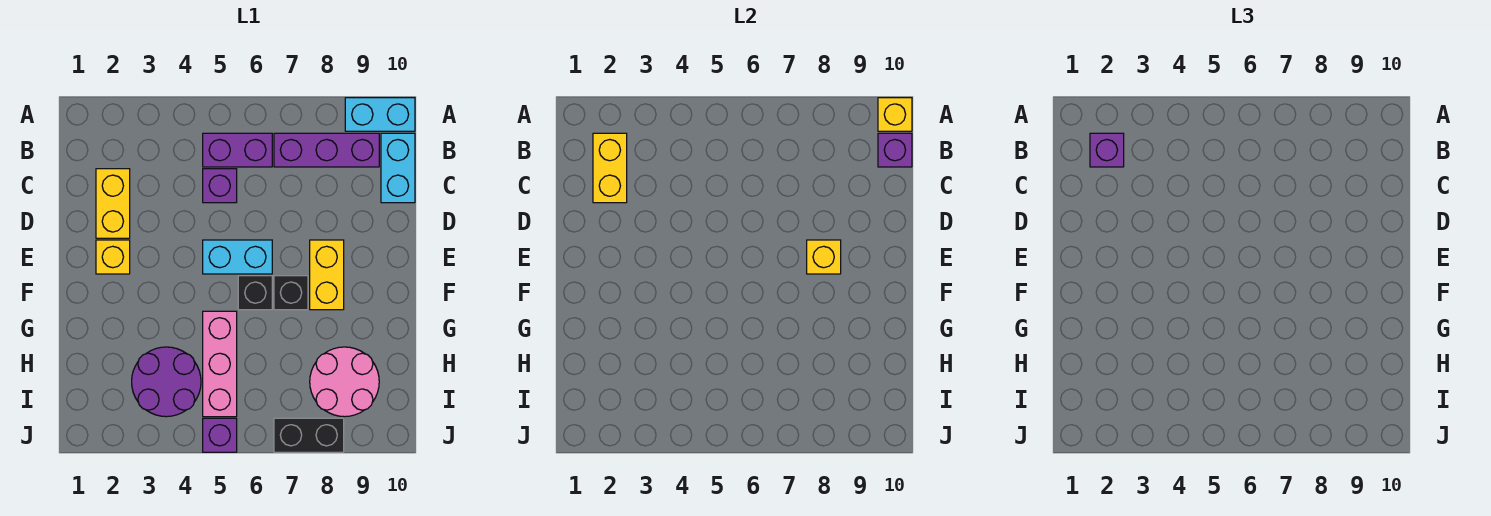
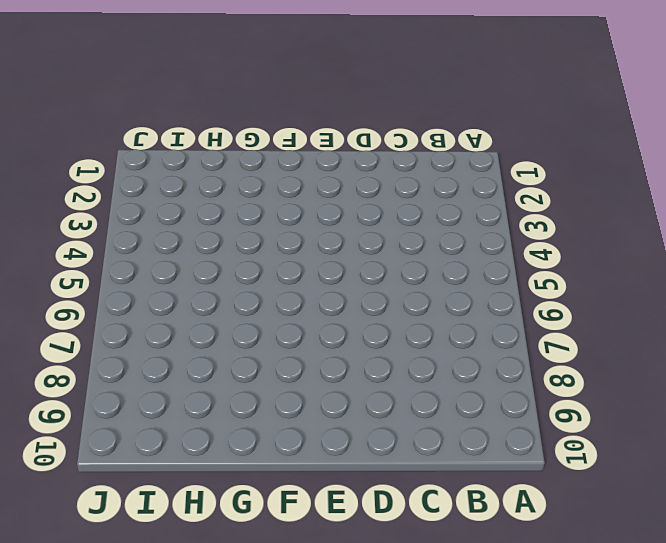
none -> cyan brick A9:A10 level 1
none -> purple brick B5:B6 level 1
none -> purple brick B7:B9 level 1

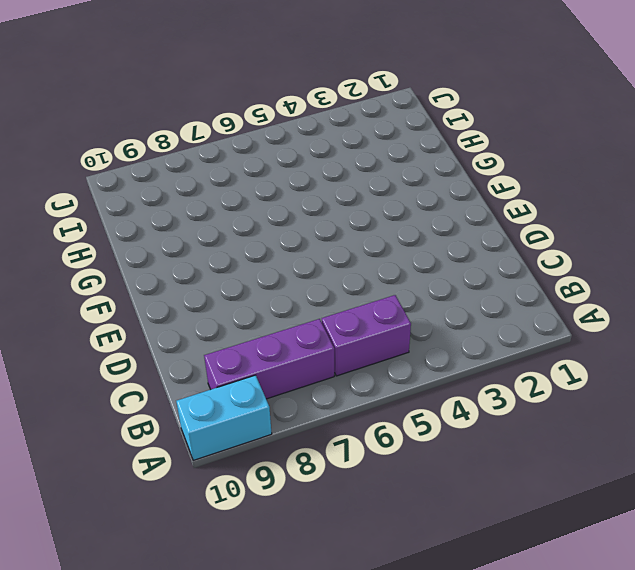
none -> cyan brick B10:C10 level 1
none -> yellow brick C2:D2 level 1
none -> purple brick C5 level 1

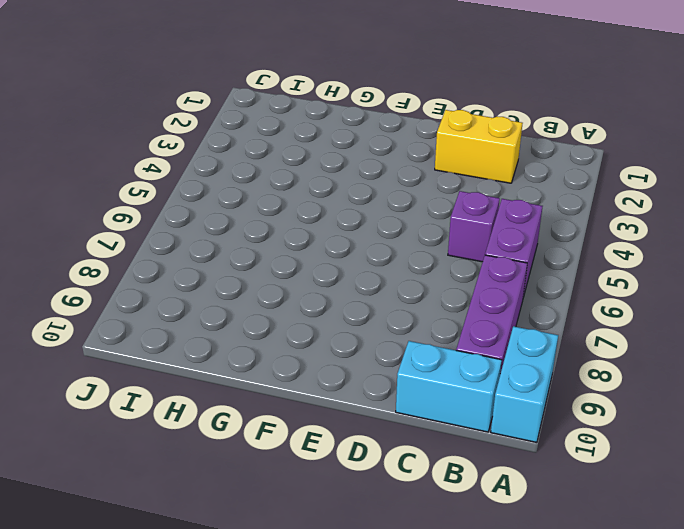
none -> yellow brick E2 level 1
none -> cyan brick E5:E6 level 1
none -> yellow brick E8:F8 level 1

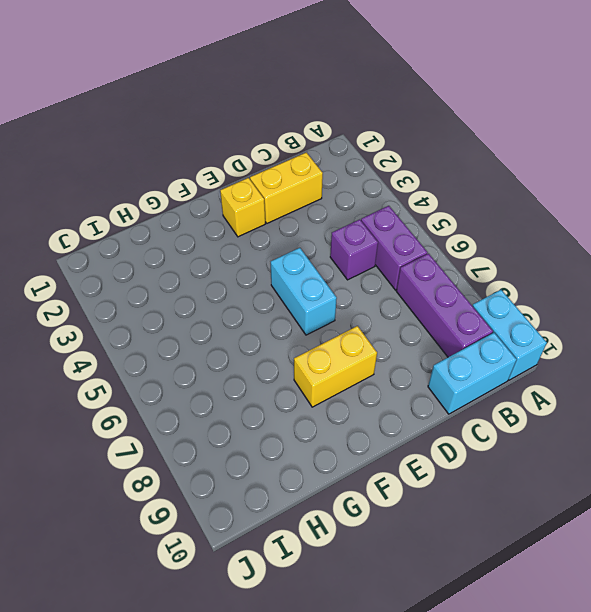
none -> black brick F6 level 1
none -> black brick F7 level 1
none -> pink brick G5:I5 level 1

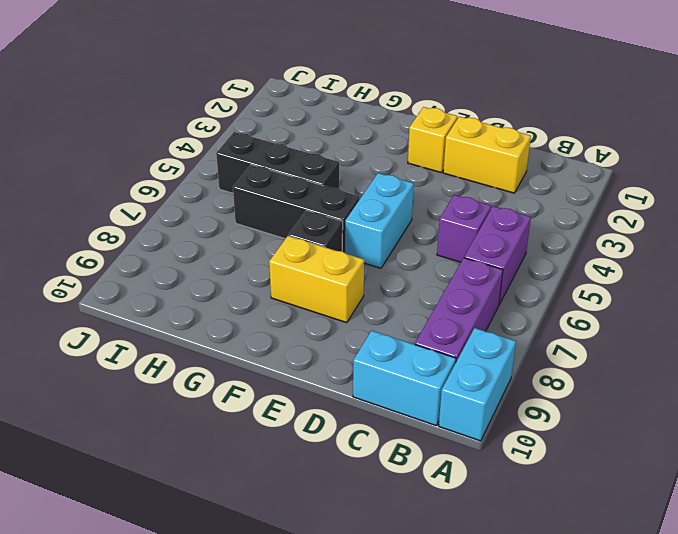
black brick F6:H6 level 1 -> black brick F6 level 1
black brick G5:I5 level 1 -> pink brick G5:I5 level 1
none -> purple round brick H3:I4 level 1
none -> pink round brick H8:I9 level 1
none -> purple brick J5 level 1

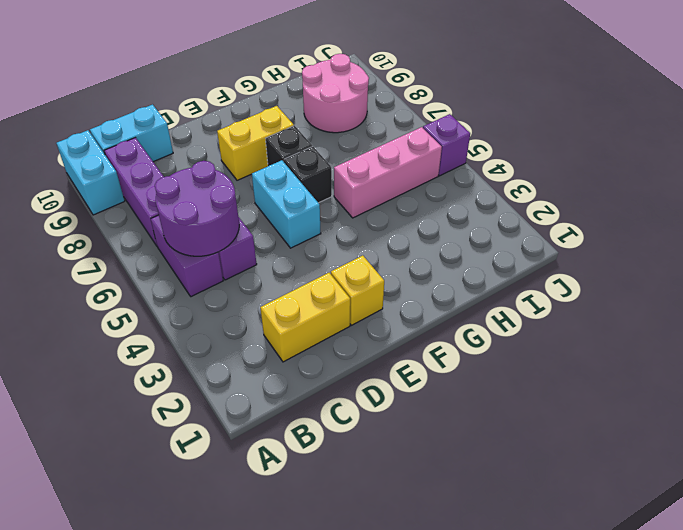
purple round brick B5:C6 level 2 -> purple round brick H3:I4 level 1
none -> black brick J7:J8 level 1
none -> yellow brick A10 level 2
none -> yellow brick B2:C2 level 2

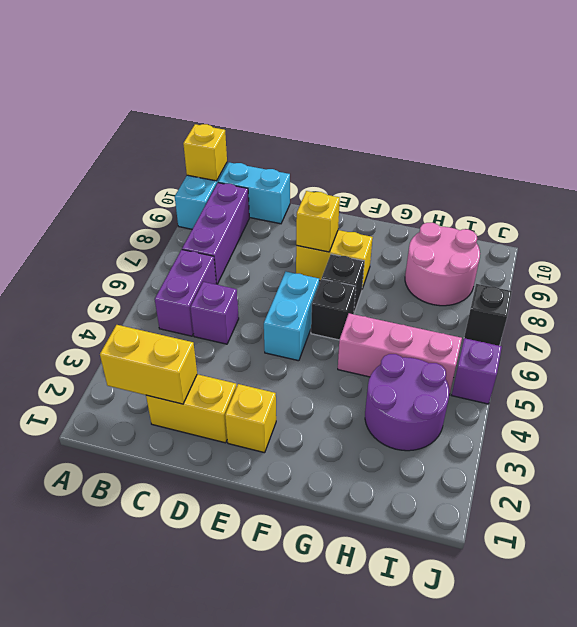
black brick J7 level 1 -> black brick J7:J8 level 1
none -> purple brick B10 level 2
none -> purple brick B2 level 3

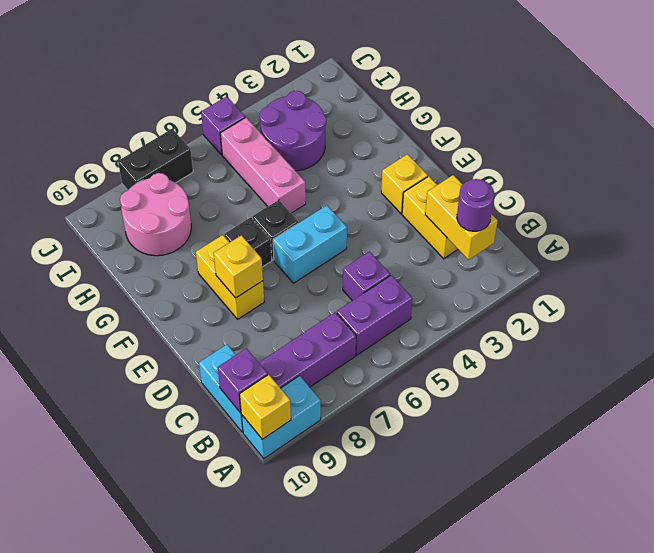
purple round brick B2 level 3 -> purple brick B2 level 3

